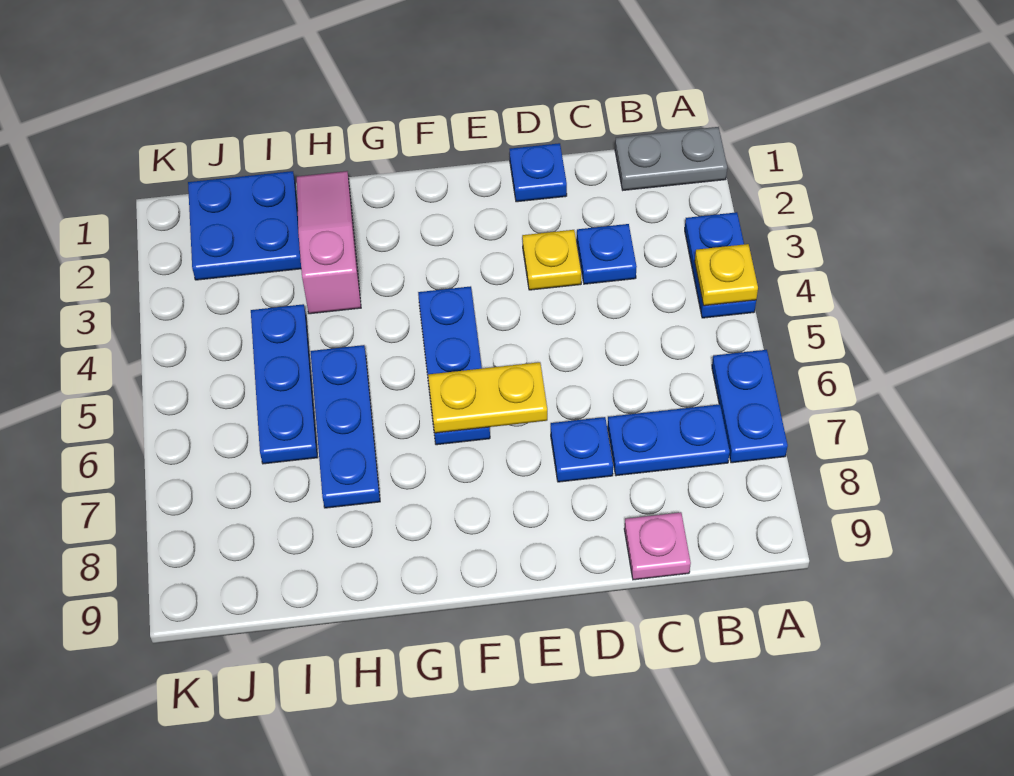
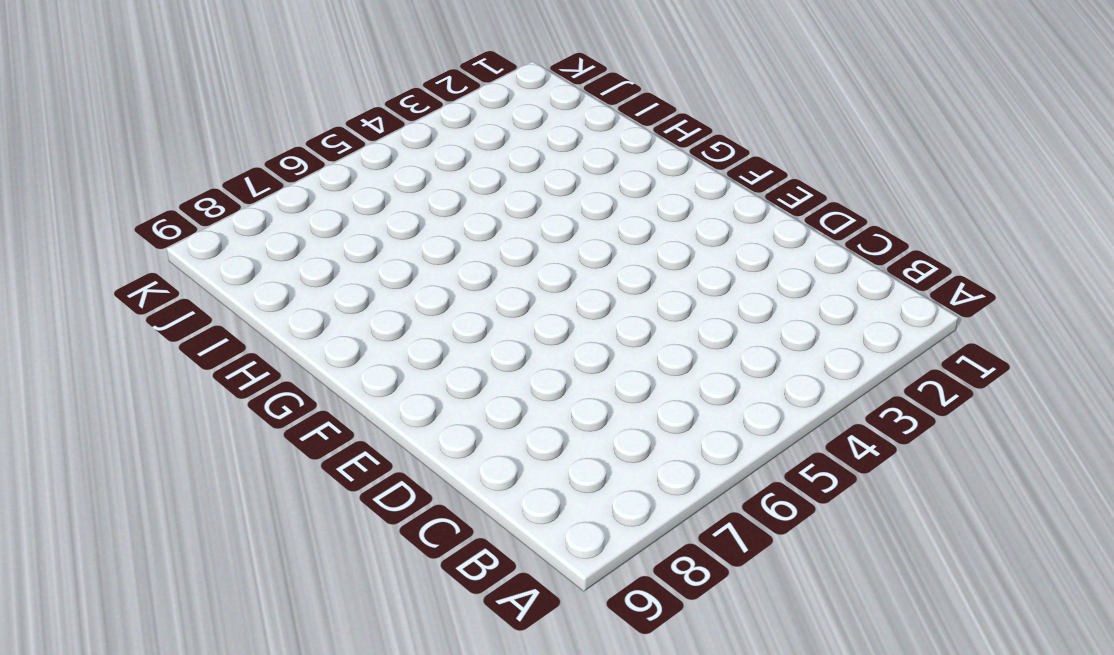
none -> grey plate A1:B1 level 1
none -> blue plate A3:A4 level 1
none -> blue plate A6:A7 level 1

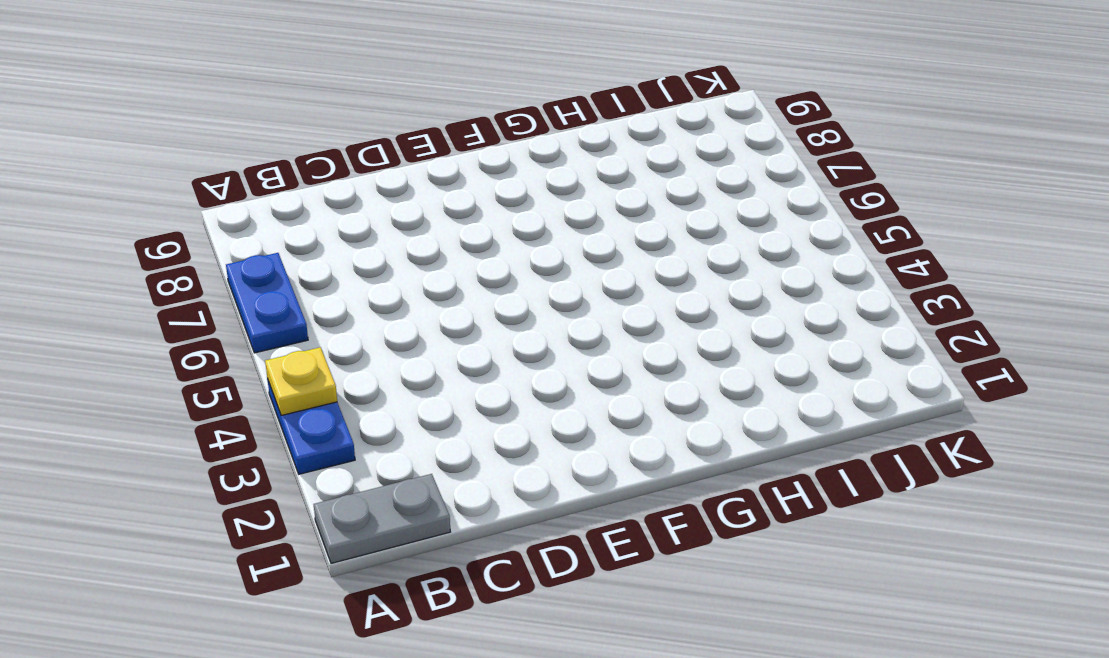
none -> blue plate B7:C7 level 1
none -> blue plate C3 level 1
none -> pink plate C9 level 1

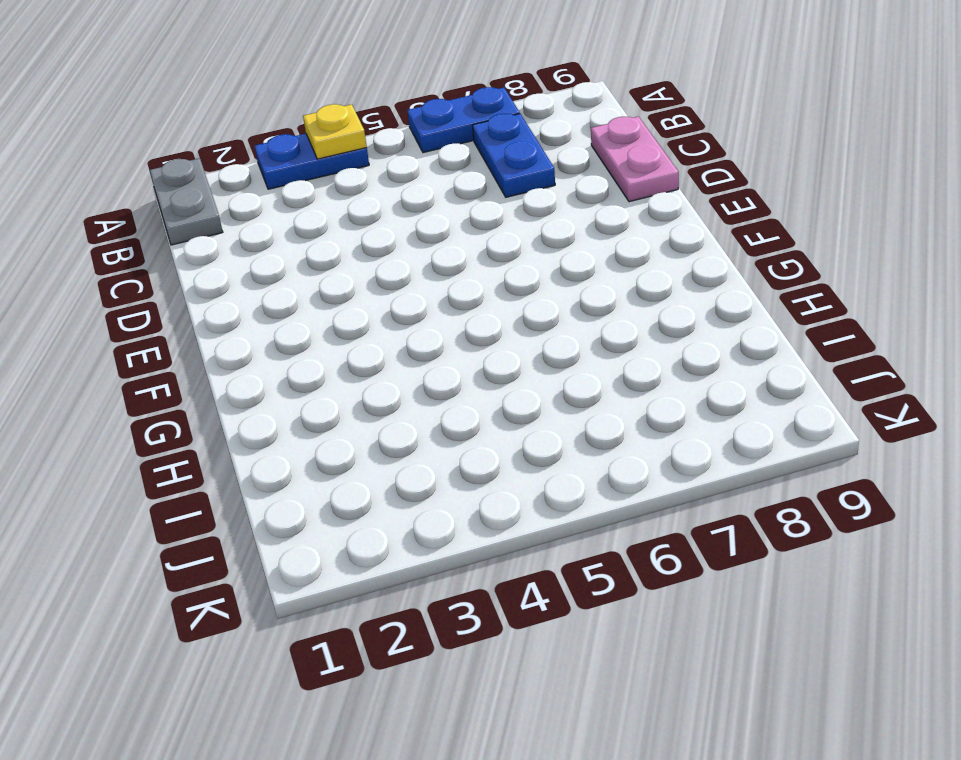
pink plate C9:D9 level 1 -> pink plate C9 level 1
none -> blue plate C3 level 1
none -> blue plate D1 level 1
none -> yellow plate D3 level 1

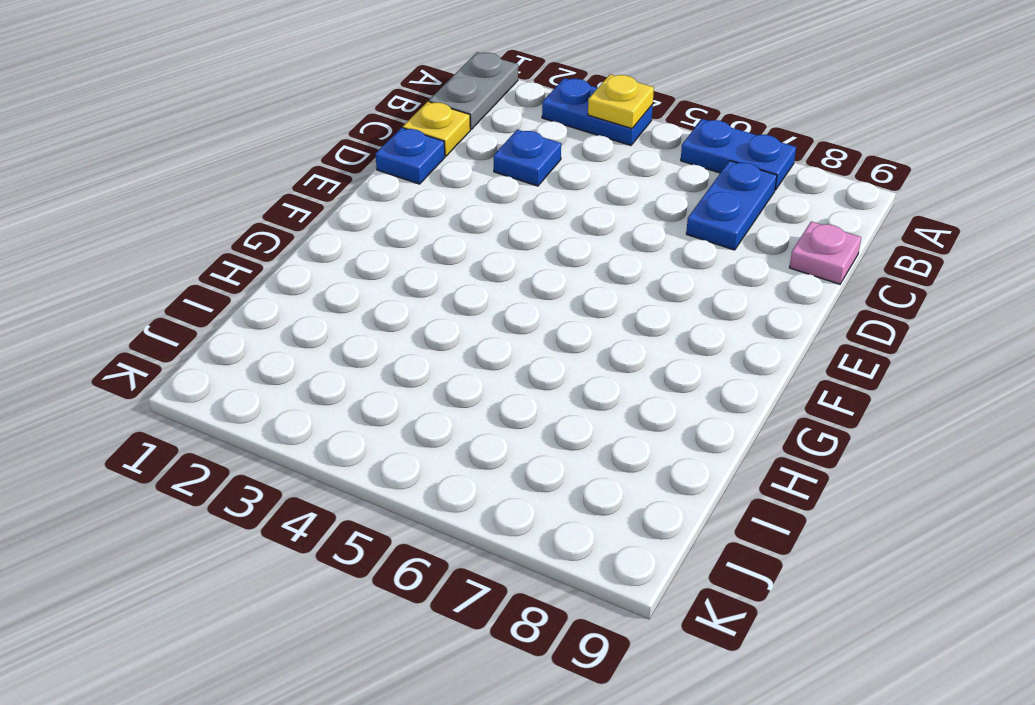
yellow plate C1 level 1 -> yellow plate D3 level 1
none -> blue plate D7 level 1
none -> blue plate F4:F6 level 1
none -> pink slope H1:H3 level 1 top 3

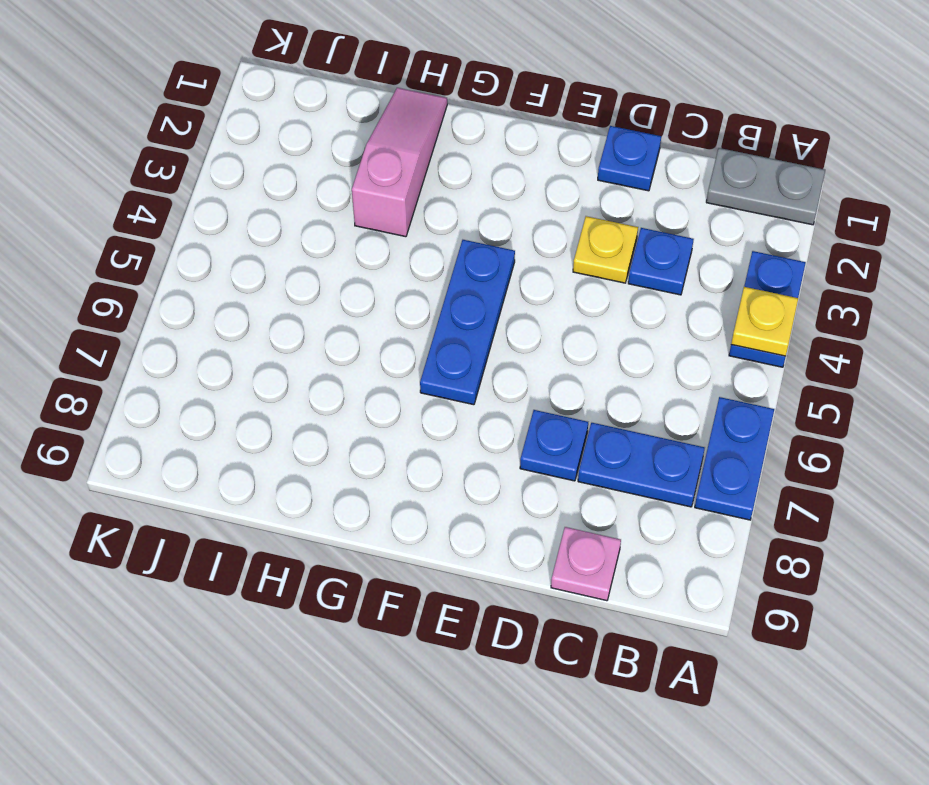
none -> blue plate H5:H7 level 1
none -> blue plate I1:J2 level 1
none -> blue plate I4:I6 level 1

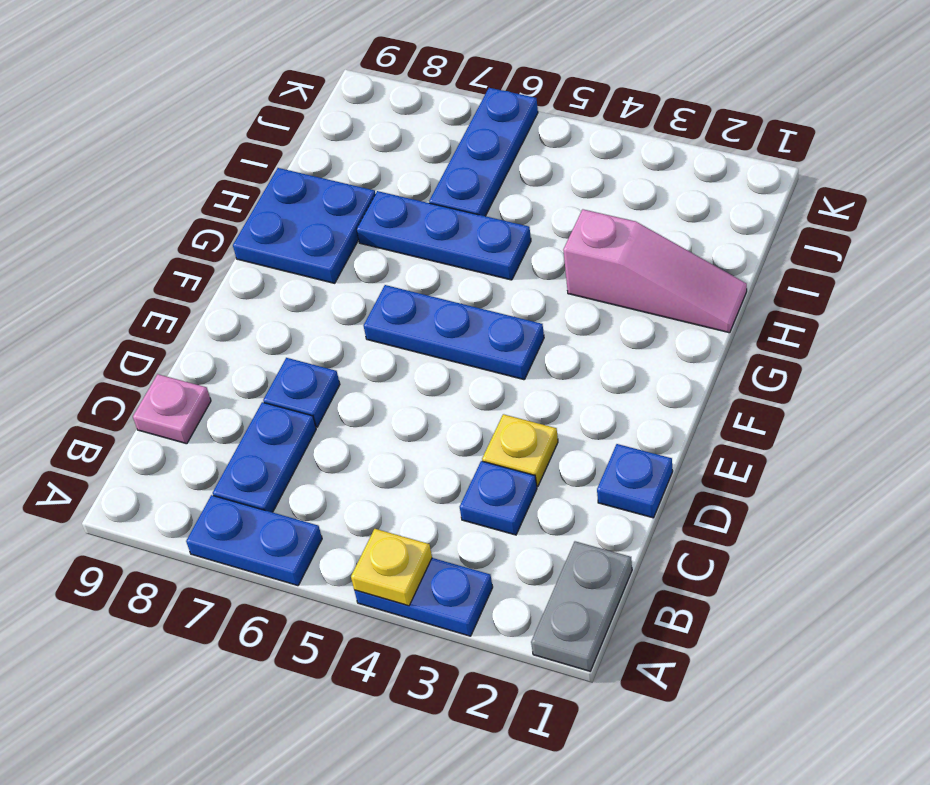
blue plate G8:H9 level 1 -> blue plate I1:J2 level 1
blue plate I6:K6 level 1 -> blue plate I4:I6 level 1
none -> yellow plate E6:F6 level 2

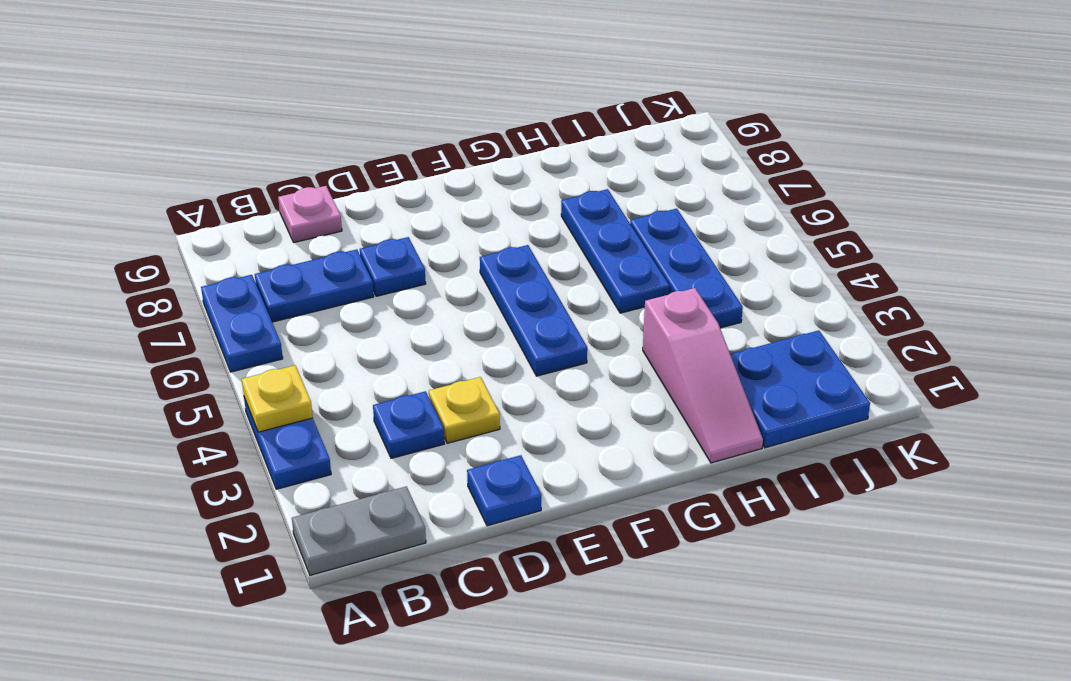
none -> yellow plate E6:F6 level 2

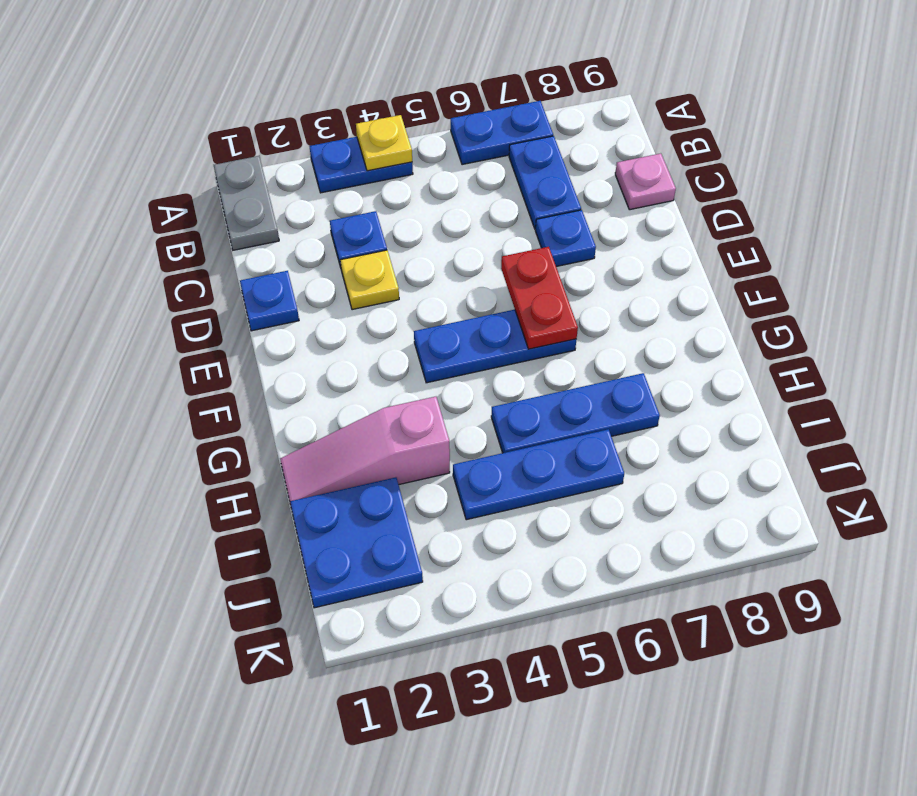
red plate E6:F6 level 2 -> yellow plate E6:F6 level 2

